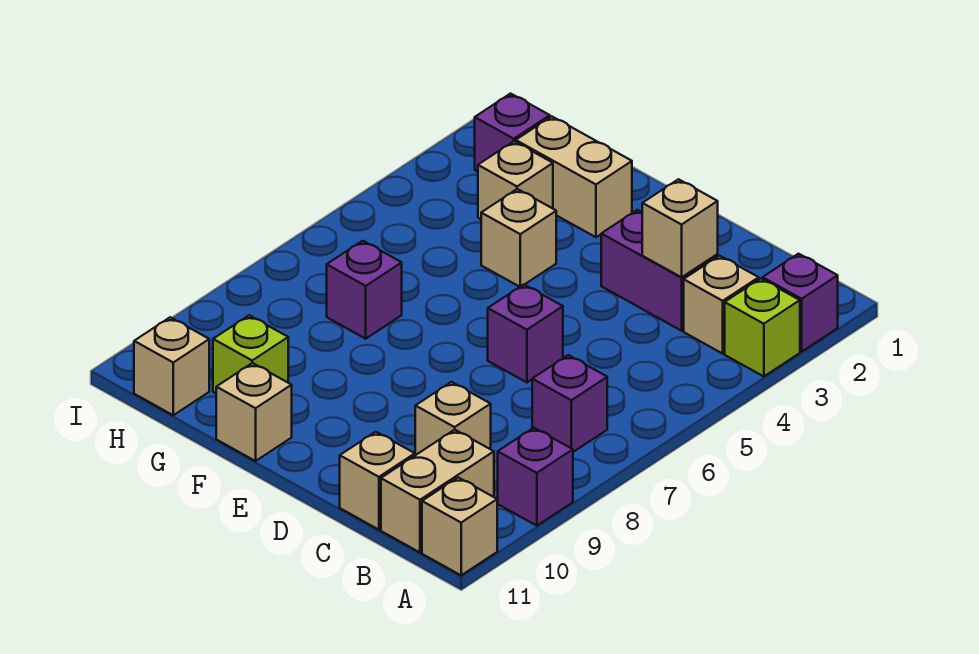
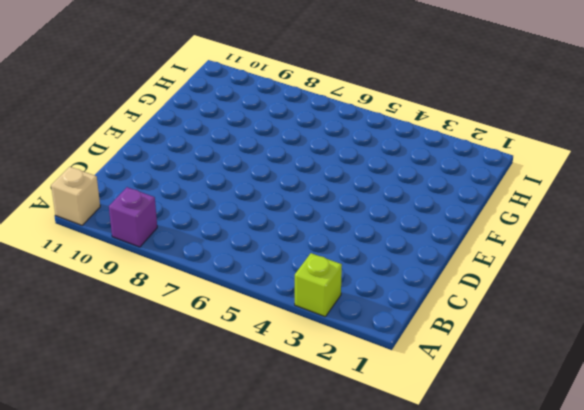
none -> purple brick A2 level 1
none -> tan brick B3 level 1
none -> purple brick B7 level 1

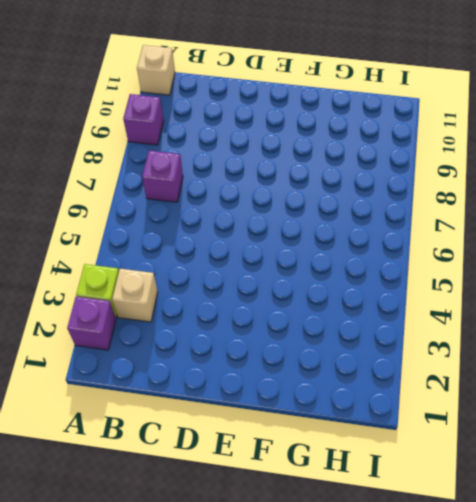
none -> tan brick B10:B11 level 1
none -> purple brick C3:D3 level 1
none -> tan brick C9 level 1

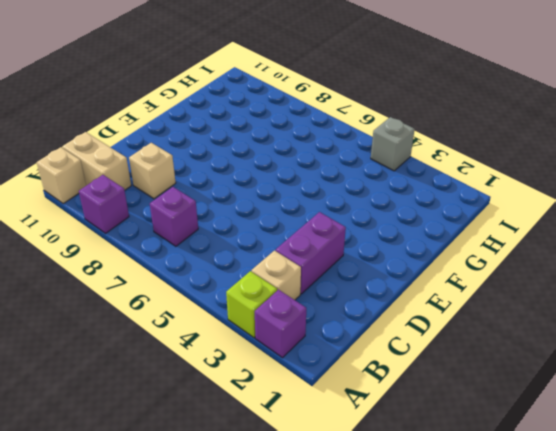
grey brick I4 level 1 -> none
none -> tan brick C11 level 1
none -> purple brick D6 level 1
none -> tan brick F2:G2 level 1

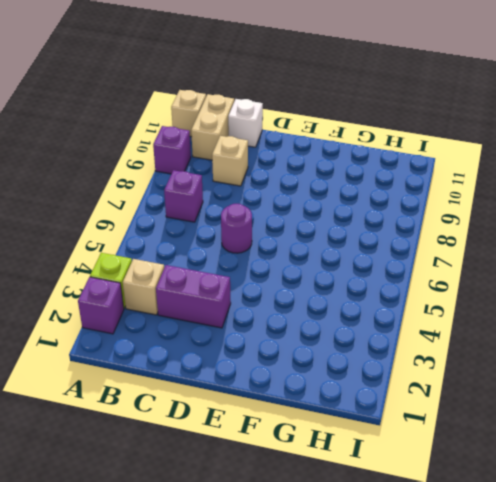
white brick C11 level 1 -> tan brick C11 level 1
purple round brick D6 level 1 -> purple brick D6 level 1
none -> tan brick F2:G2 level 1
none -> tan brick F4 level 1
none -> tan brick F11 level 1

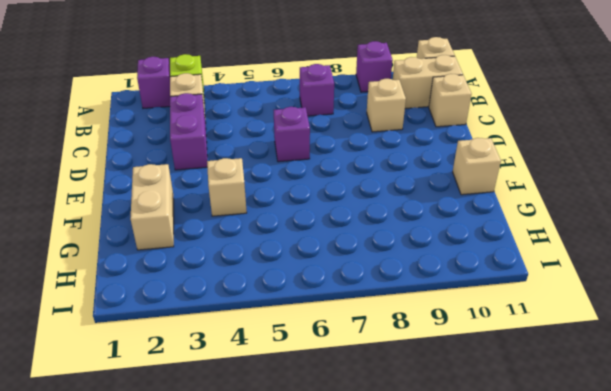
none -> tan brick G3 level 1
none -> purple brick G7 level 1
none -> lime brick G10 level 1

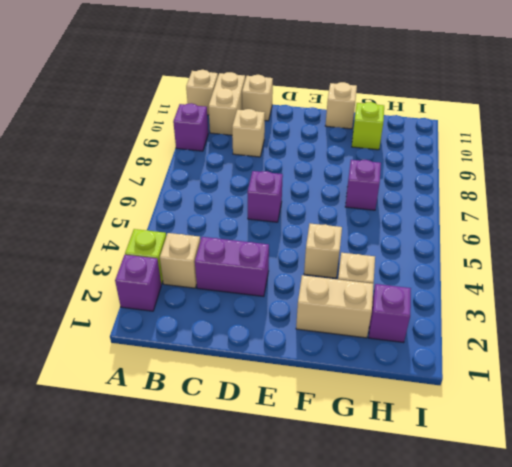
none -> purple brick B7 level 1
none -> tan brick H11 level 1
none -> tan brick C3 level 2

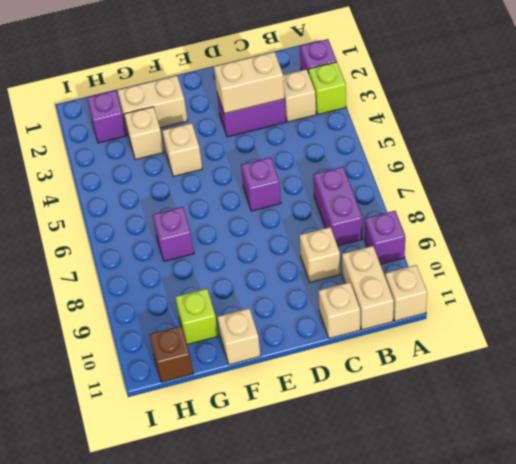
purple brick B7:B8 level 1 -> purple brick B7 level 1
tan brick C3:D3 level 2 -> tan brick C3 level 2
brown brick H11 level 1 -> tan brick H11 level 1

